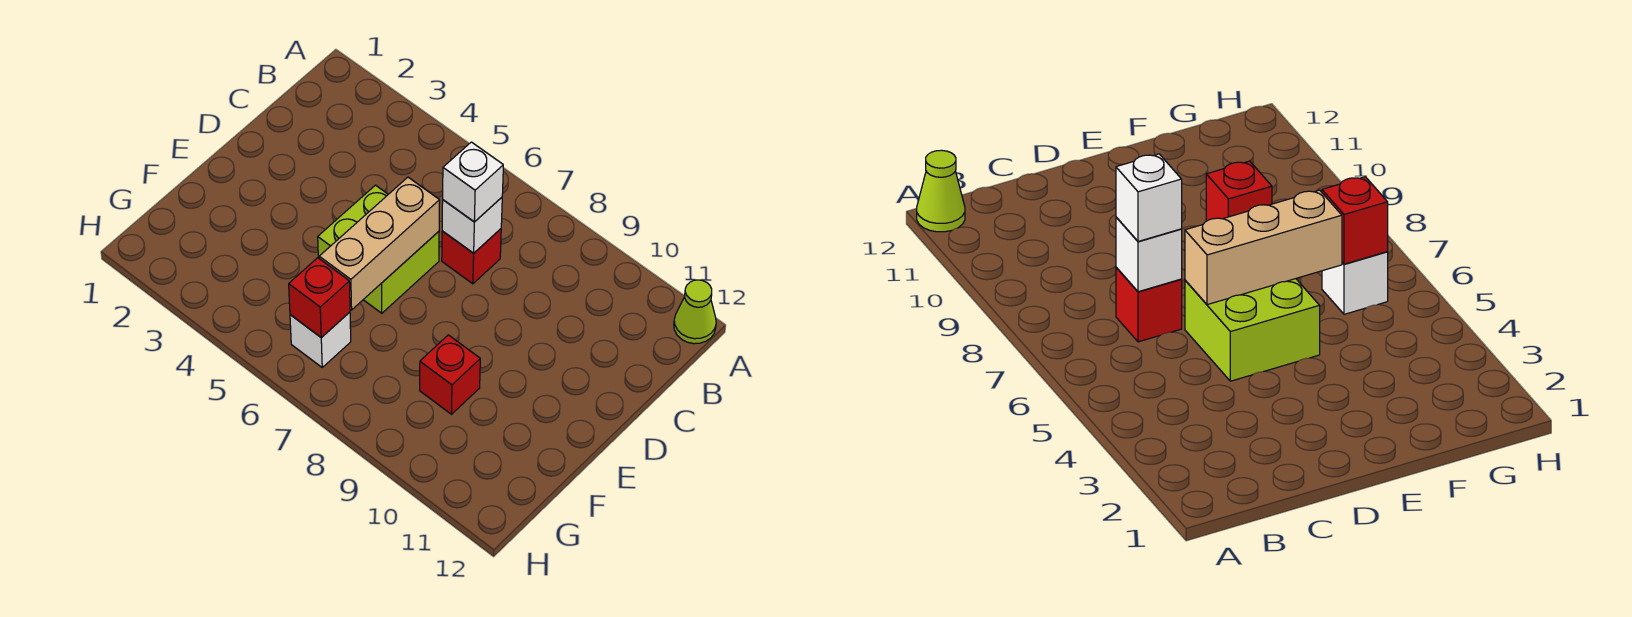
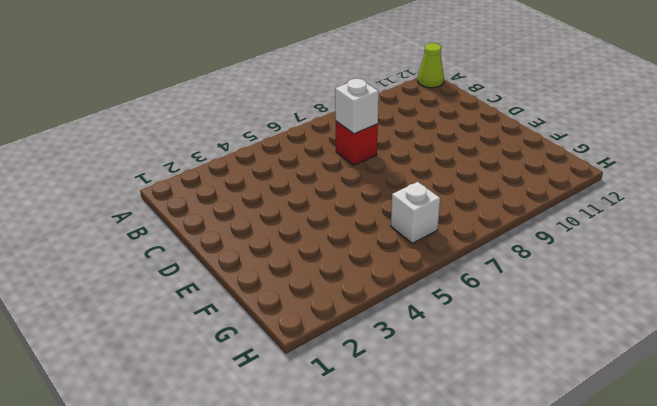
none -> lime brick D5:E6 level 1
none -> red brick F9 level 1

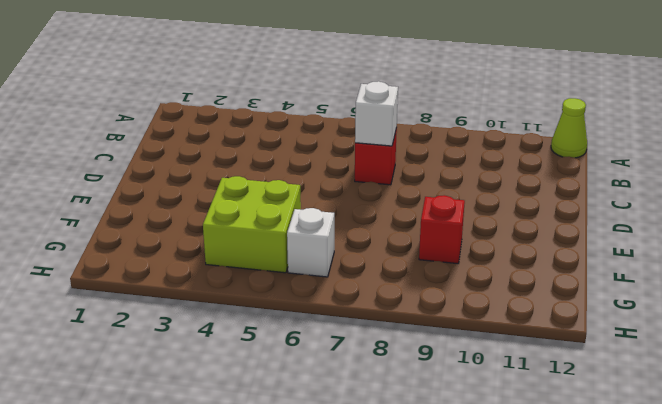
lime brick F4:G5 level 1 -> lime brick D5:E6 level 1
none -> tan brick D6:F6 level 2
none -> red brick G6 level 2

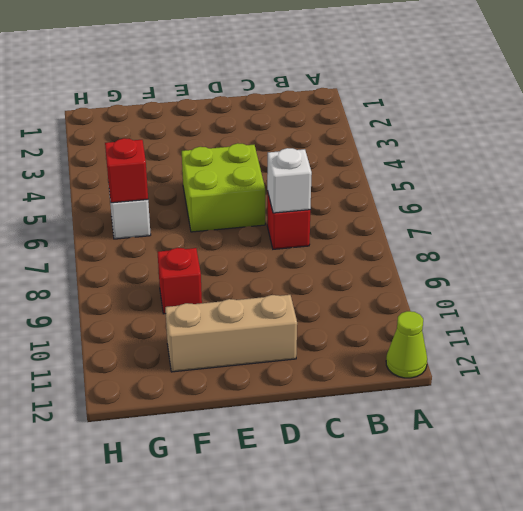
tan brick D11:F11 level 1 -> tan brick D6:F6 level 2
none -> white brick C7 level 3

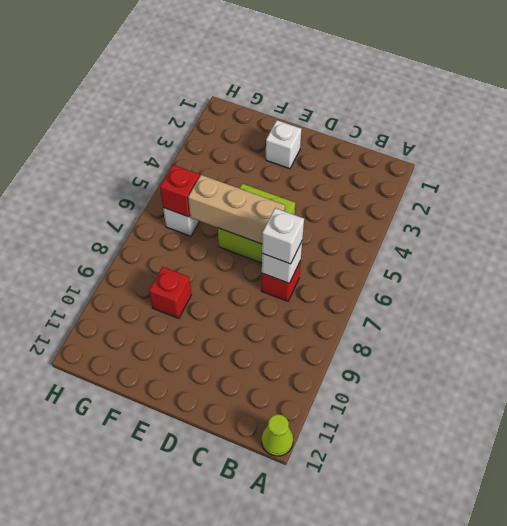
white brick E2 level 1 -> none

